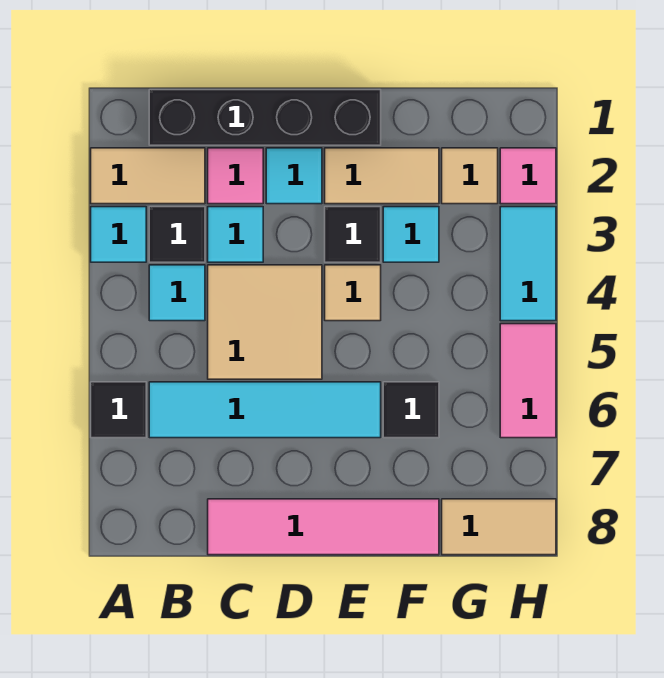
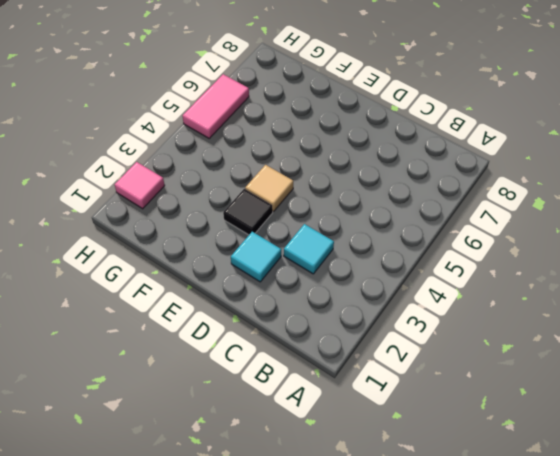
none -> tan tile A2:B2 level 1
none -> cyan tile A3 level 1
none -> black tile A6 level 1

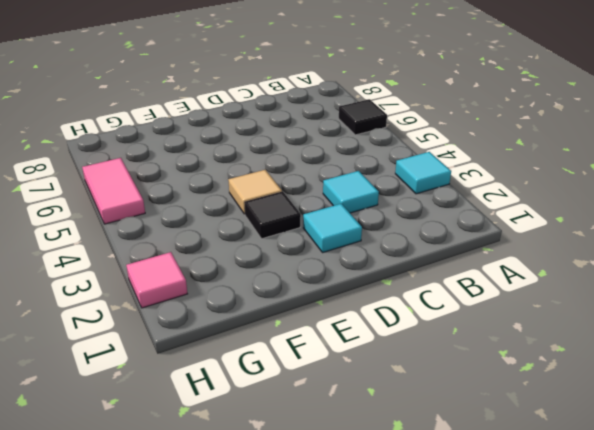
none -> tan tile A2:B2 level 1
none -> black brick B1:E1 level 1
none -> black tile B3 level 1

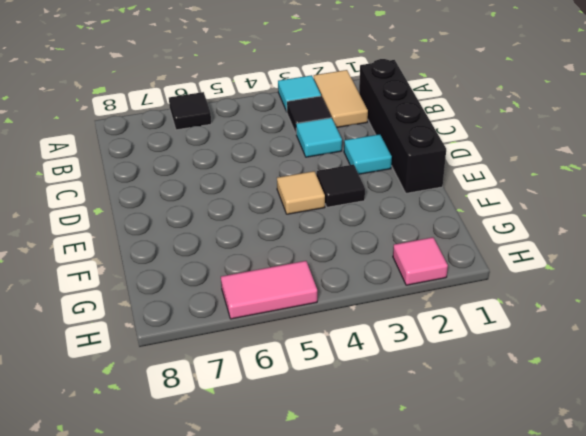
none -> cyan tile B4 level 1
none -> cyan tile B6:E6 level 1
none -> pink tile C2 level 1

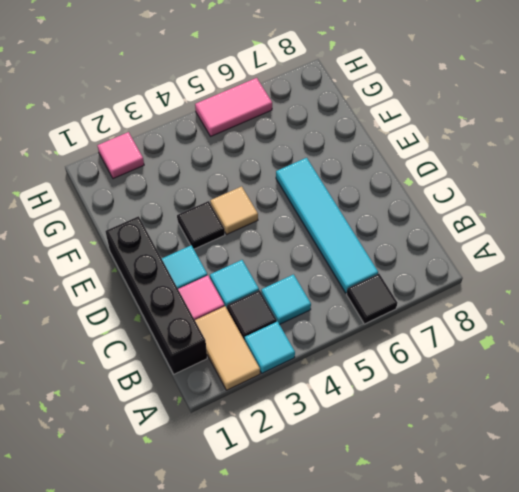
none -> tan tile C4:D5 level 1
none -> pink tile C8:F8 level 1
none -> tan tile E2:F2 level 1

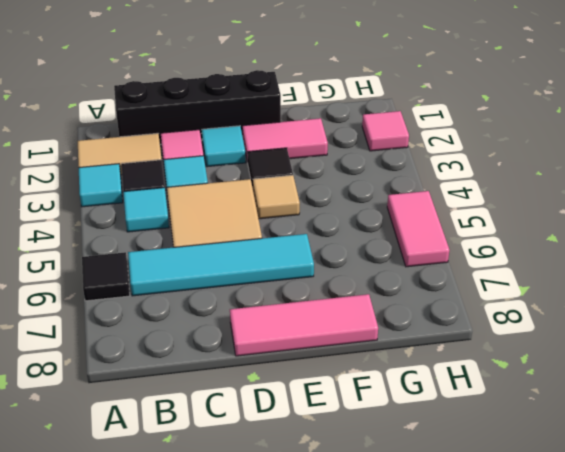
pink tile D8:F8 level 1 -> pink tile C8:F8 level 1
pink tile E2:F2 level 1 -> tan tile E2:F2 level 1
none -> cyan tile F3 level 1
none -> black tile F6 level 1
none -> tan tile G2 level 1

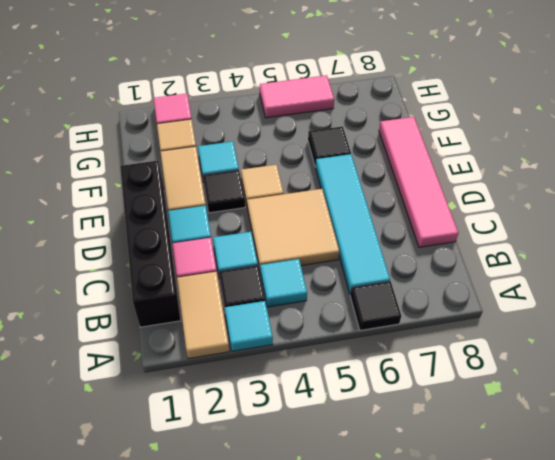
none -> tan tile G8:H8 level 1
none -> cyan tile H3:H4 level 1

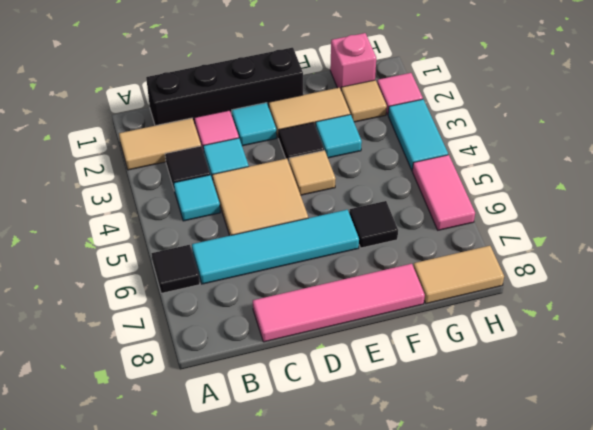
pink brick G1 level 1 -> none
none -> cyan tile A3 level 1

